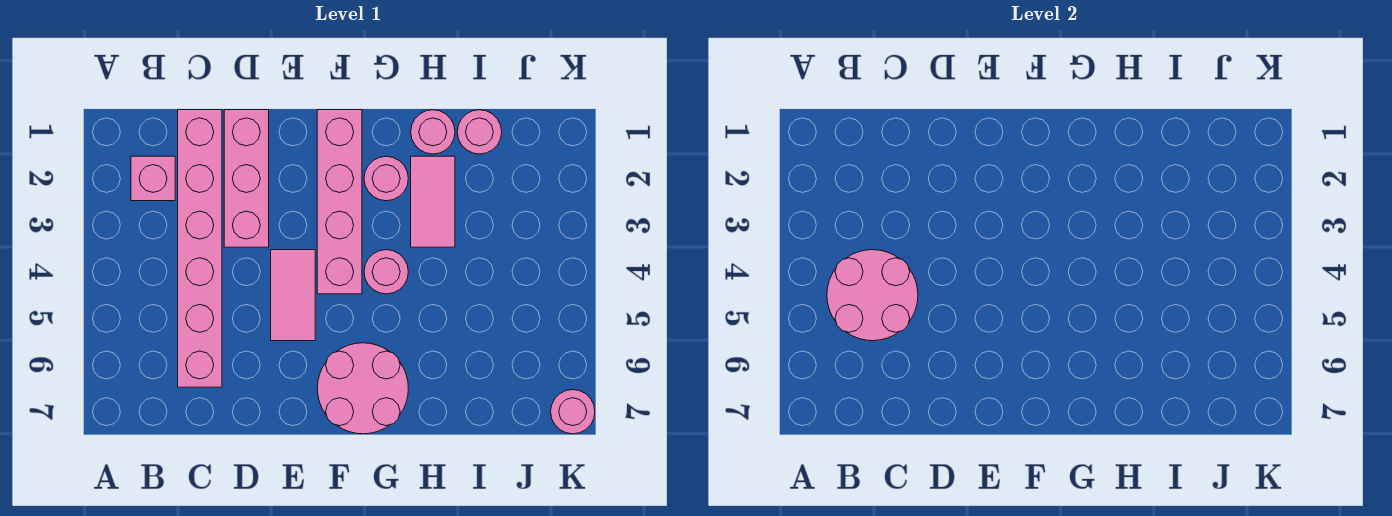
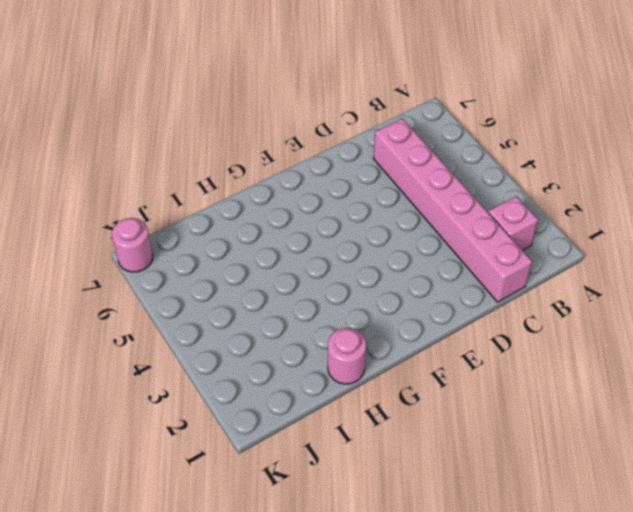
none -> pink brick D1:D3 level 1
none -> pink tile E4:E5 level 1
none -> pink brick F1:F4 level 1

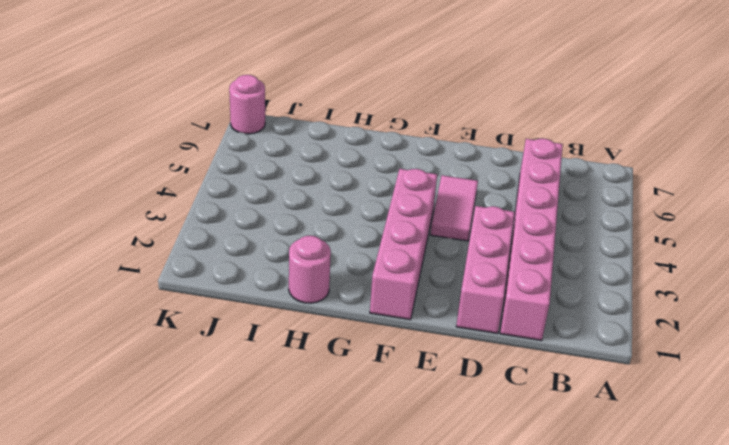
none -> pink brick B2 level 1
none -> pink round brick F6:G7 level 1
none -> pink round brick G2 level 1

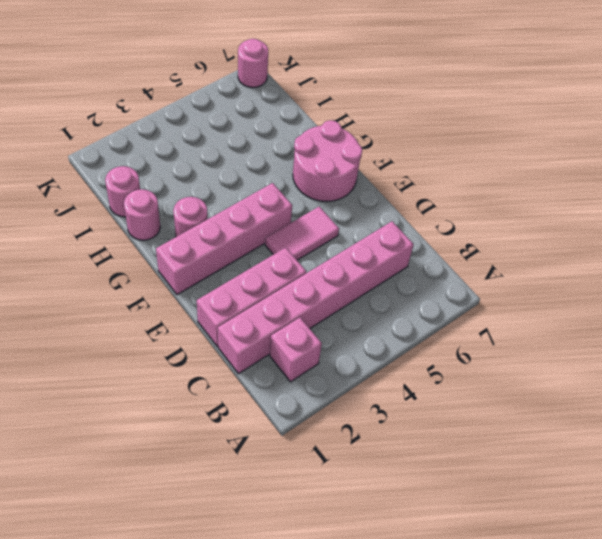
none -> pink round brick G4 level 1
none -> pink tile H2:H3 level 1
none -> pink round brick B4:C5 level 2

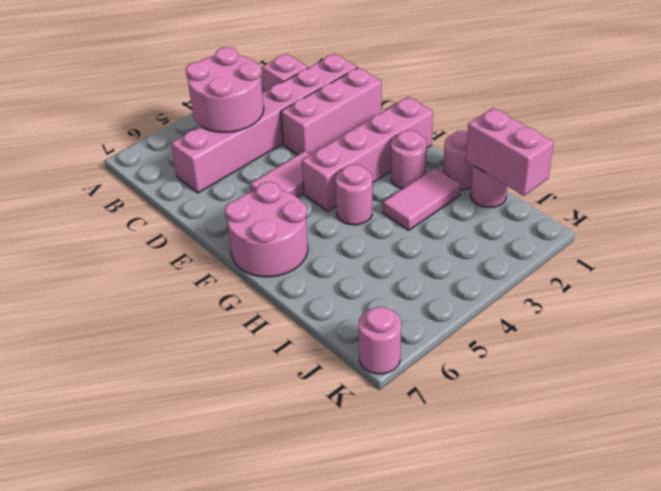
pink brick I1:J1 level 2 -> none

